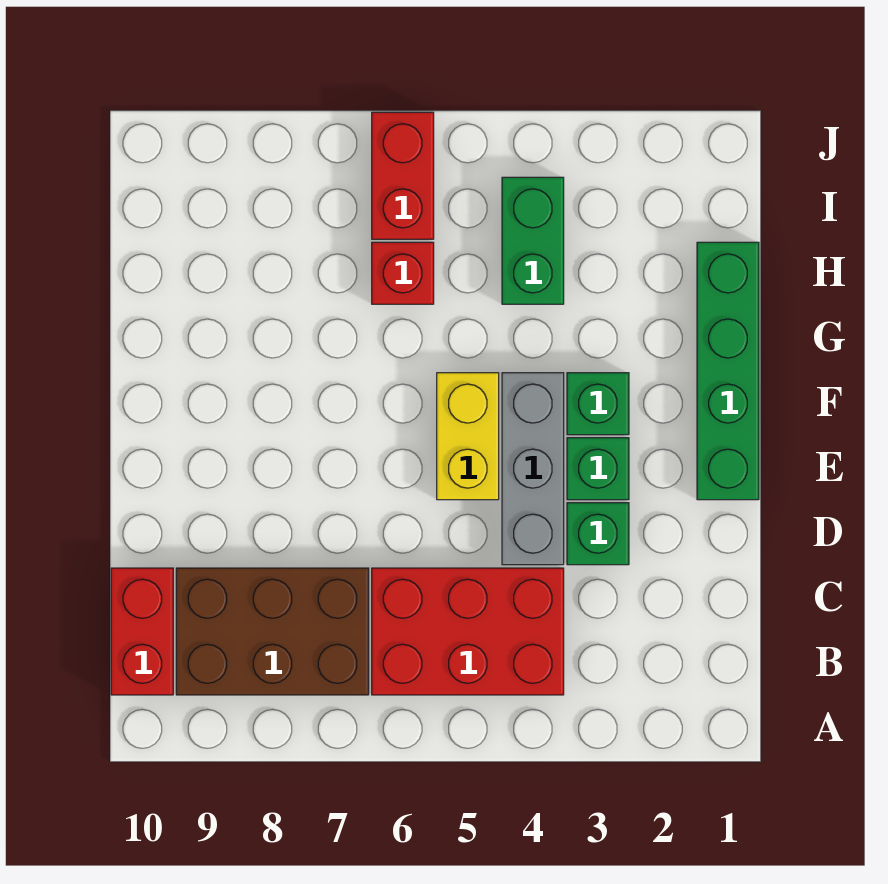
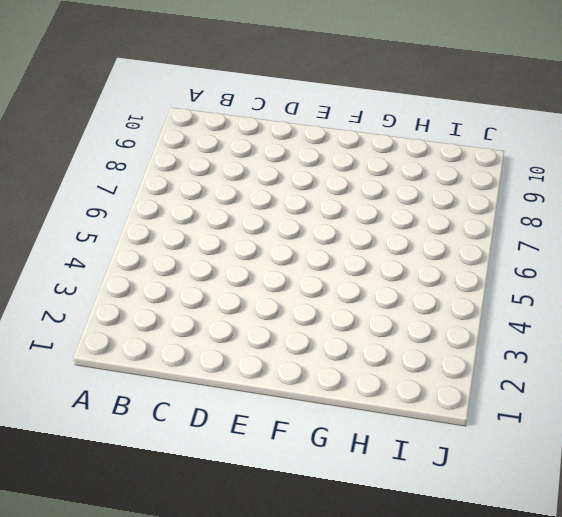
none -> red brick B4:C6 level 1
none -> brown brick B7:C9 level 1
none -> red brick B10:C10 level 1

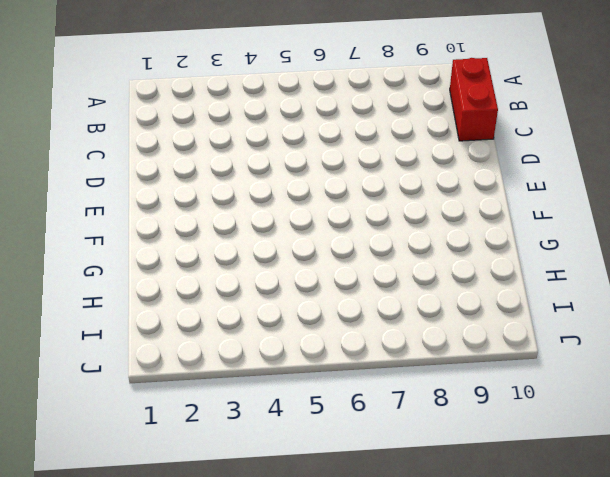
none -> red brick B4:C6 level 1
none -> brown brick B7:C9 level 1
none -> green brick D3 level 1

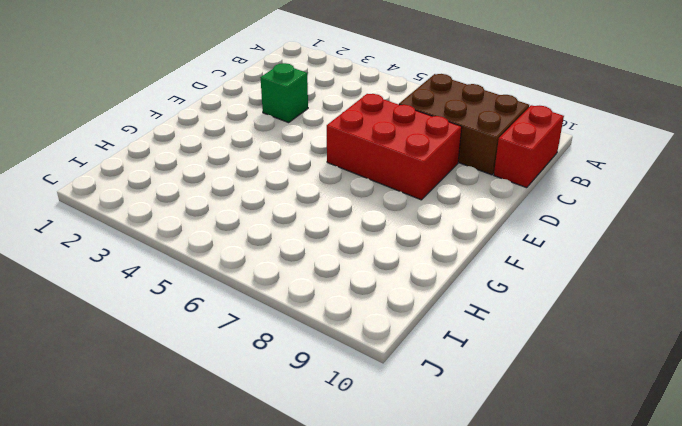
red brick D6:E8 level 1 -> red brick B4:C6 level 1
none -> grey brick D4:F4 level 1
none -> green brick E1:H1 level 1
none -> green brick E3 level 1

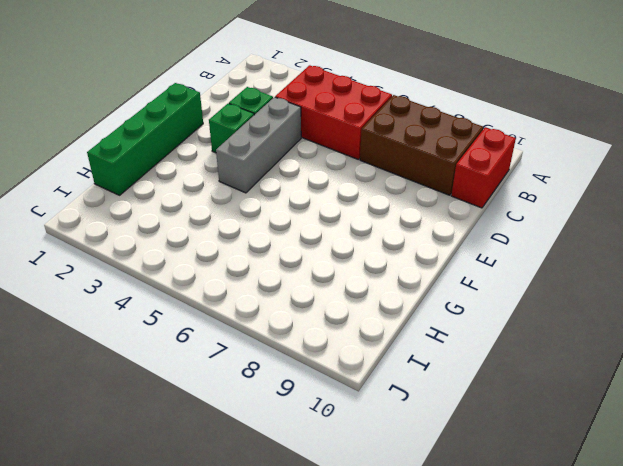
none -> yellow brick E5:F5 level 1
none -> green brick F3 level 1
none -> green brick H4:I4 level 1

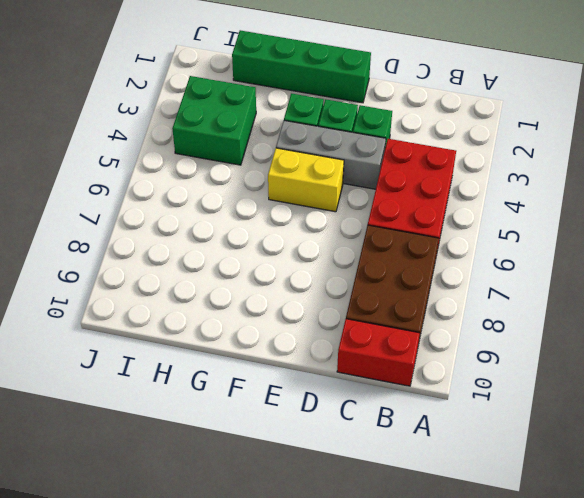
green brick H3:I4 level 1 -> green brick H4:I4 level 1
none -> red brick H6 level 1
none -> red brick I6:J6 level 1

